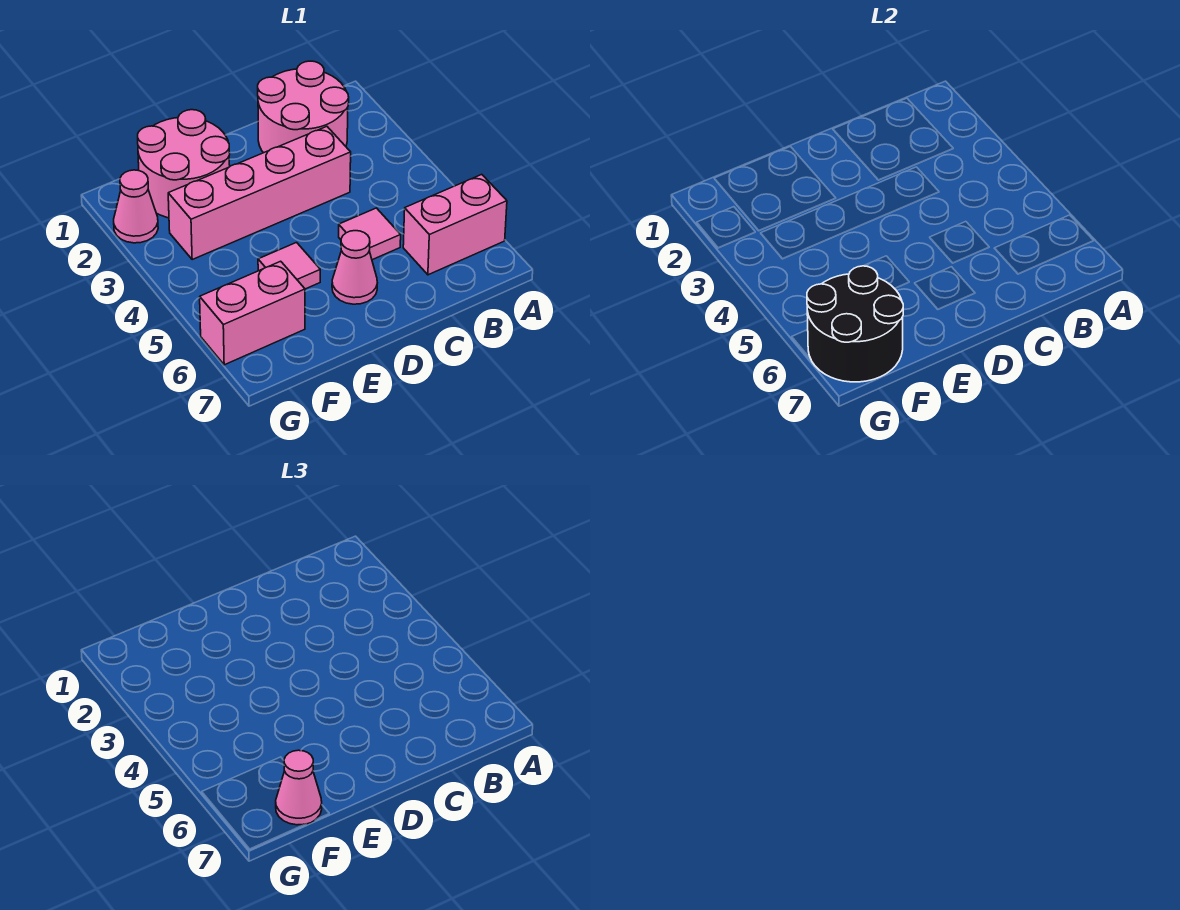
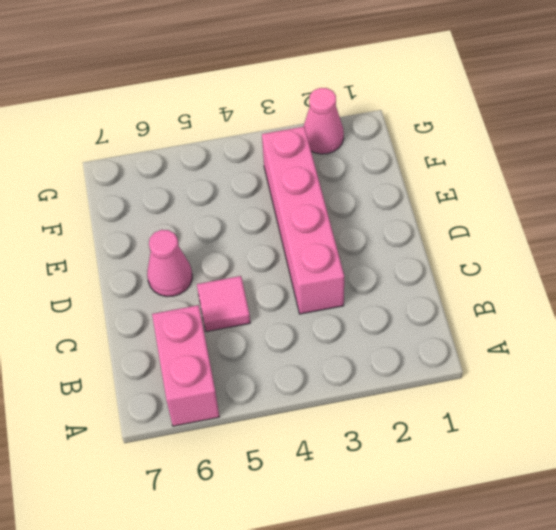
none -> pink round brick B1:C2 level 1
none -> pink round brick E1:F2 level 1

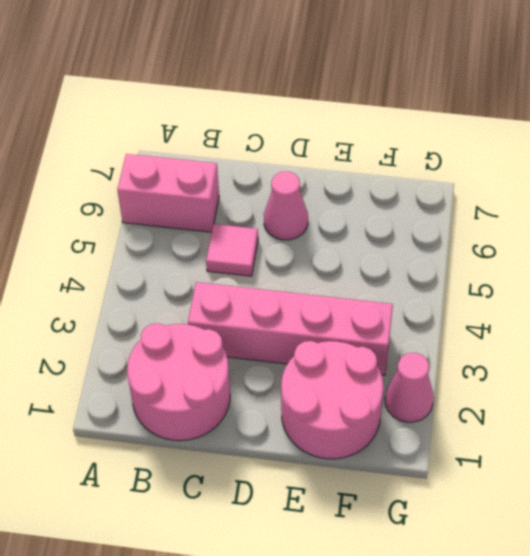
none -> pink tile E5 level 1
none -> pink brick F6:G6 level 1

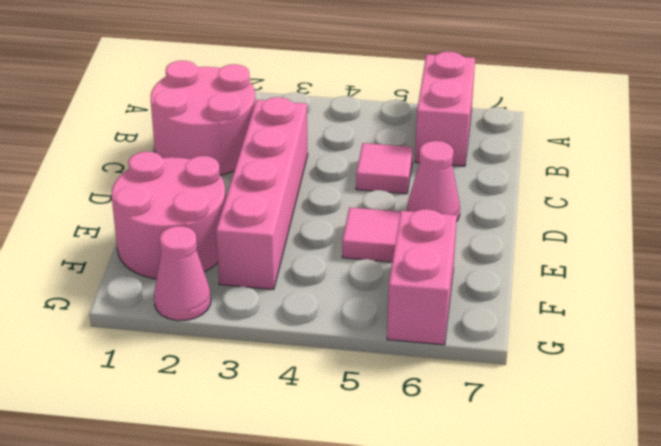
none -> black round brick F6:G7 level 2
none -> pink cone F7 level 3

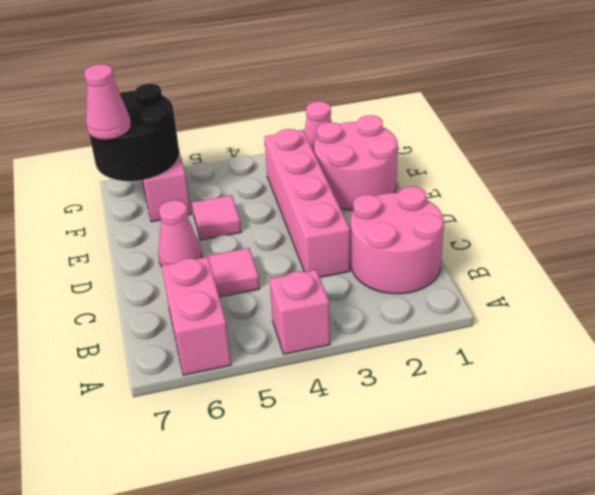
pink brick A4 level 1 -> none

